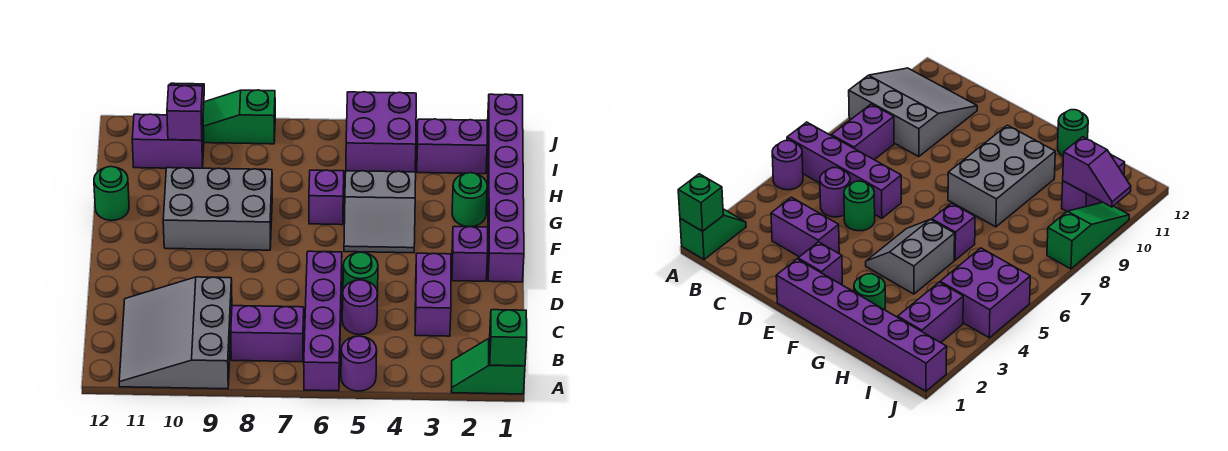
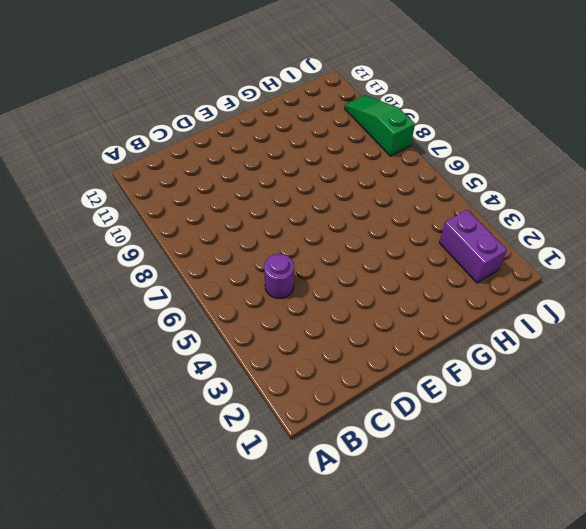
none -> green slope A1:A2 level 1 top 1
none -> purple round brick A5 level 1
none -> purple brick A6:D6 level 1

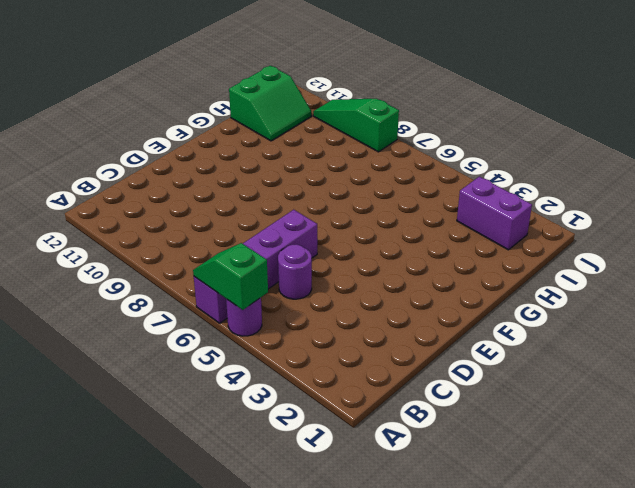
green slope A5:A6 level 2 top 5 -> green slope A1:A2 level 1 top 1
green slope H11:I12 level 1 top 12 -> purple brick I10:I11 level 1
none -> grey slope A9:C11 level 1 top 9
none -> purple brick B7:B8 level 1
none -> purple brick C3:D3 level 1

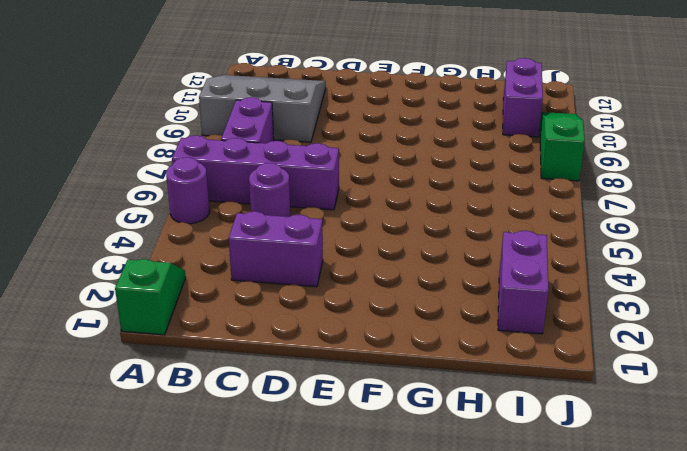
none -> green round brick D5 level 1
none -> purple brick E1:J1 level 1
none -> purple brick E2 level 1

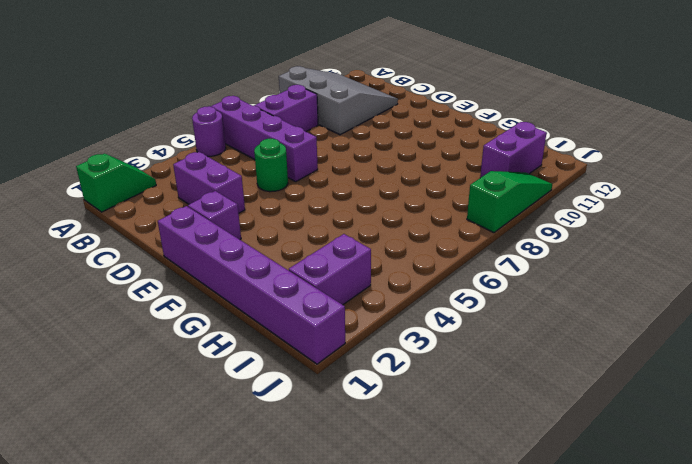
none -> purple round brick C5 level 1
none -> grey slope F4:G5 level 1 top G
none -> grey brick F8:G10 level 1

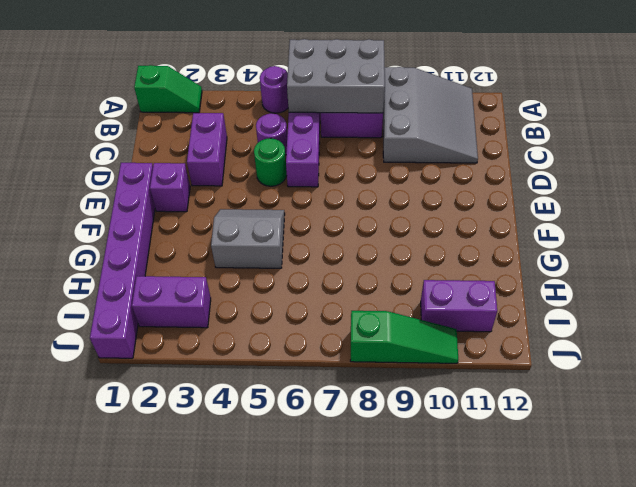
grey brick A6:B8 level 2 -> grey brick F8:G10 level 1
none -> green round brick G2 level 1
none -> purple brick G6 level 1
none -> green round brick G12 level 1

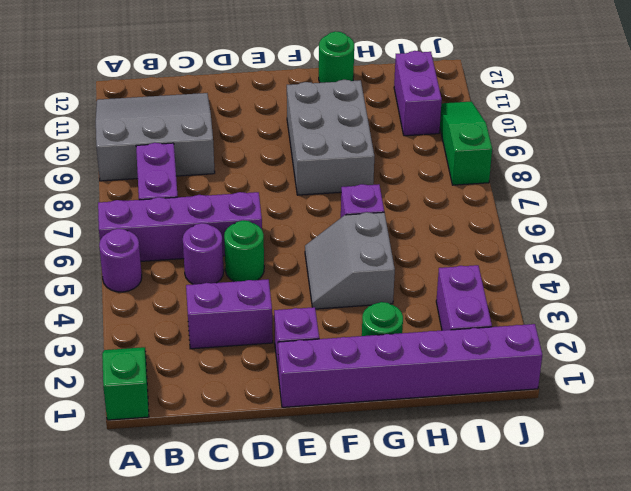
none -> purple brick I4:J5 level 1
none -> green brick A1 level 2
none -> purple slope I10:J10 level 2 top I

